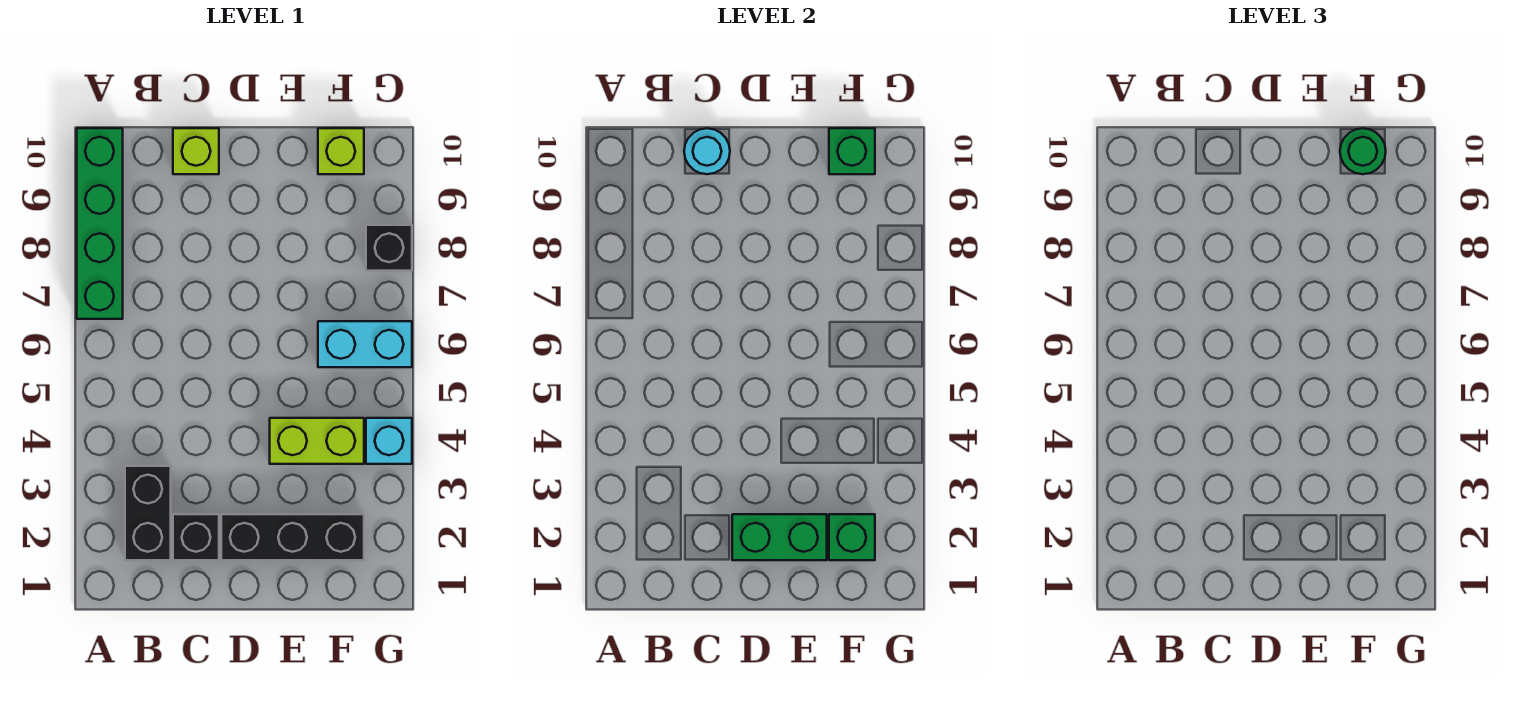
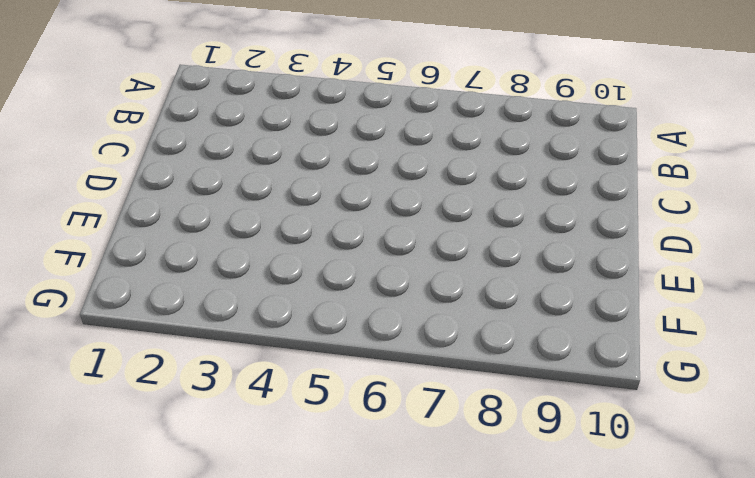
none -> green brick A7:A10 level 1
none -> black brick B2:B3 level 1
none -> black brick C2 level 1

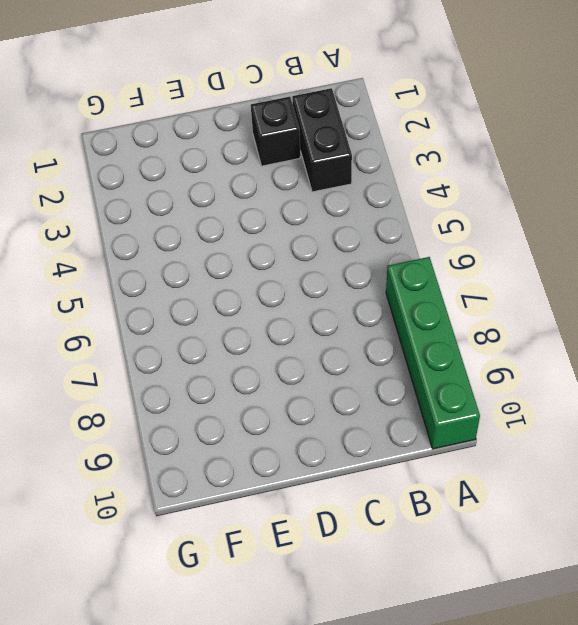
none -> lime brick C10 level 1
none -> black brick D2:F2 level 1
none -> lime brick E4:F4 level 1

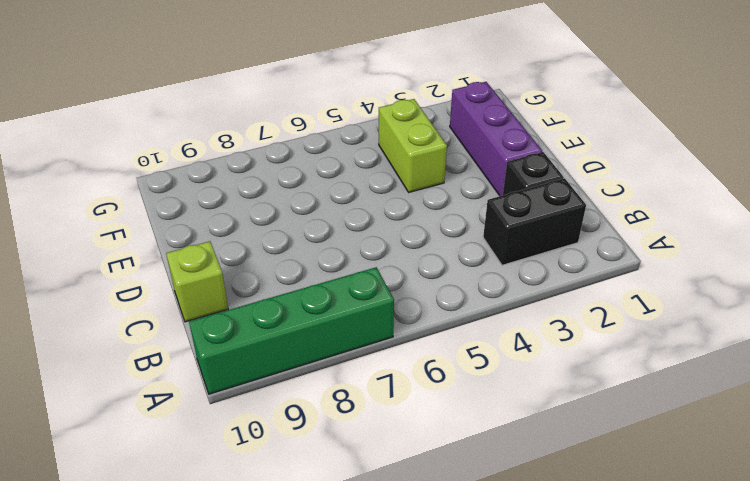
purple brick D2:F2 level 1 -> black brick D2:F2 level 1
none -> cyan brick F6:G6 level 1
none -> lime brick F10 level 1
none -> cyan brick G4 level 1

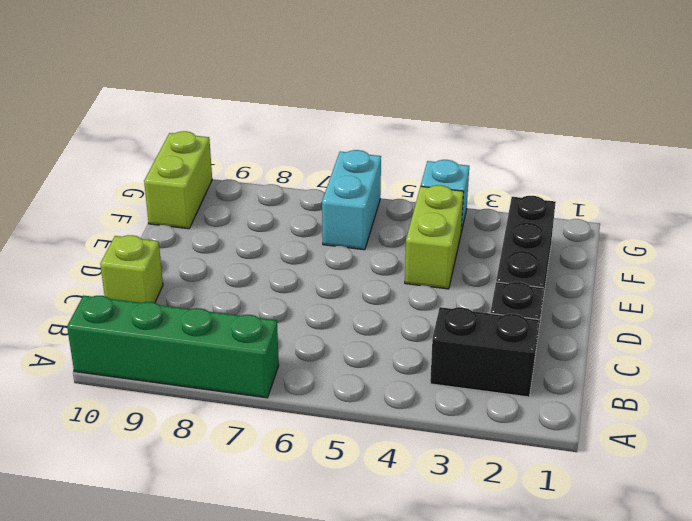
lime brick F10:G10 level 1 -> lime brick F10 level 1
none -> black brick G8 level 1
none -> cyan round brick C10 level 2
none -> green brick D2:E2 level 2

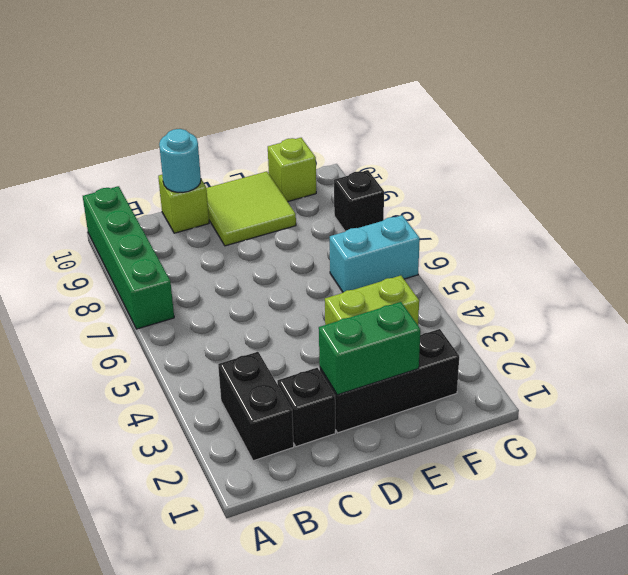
lime tile D9:E10 level 1 -> none
none -> cyan brick G4 level 1
none -> green brick F2 level 2
none -> green brick F10 level 2

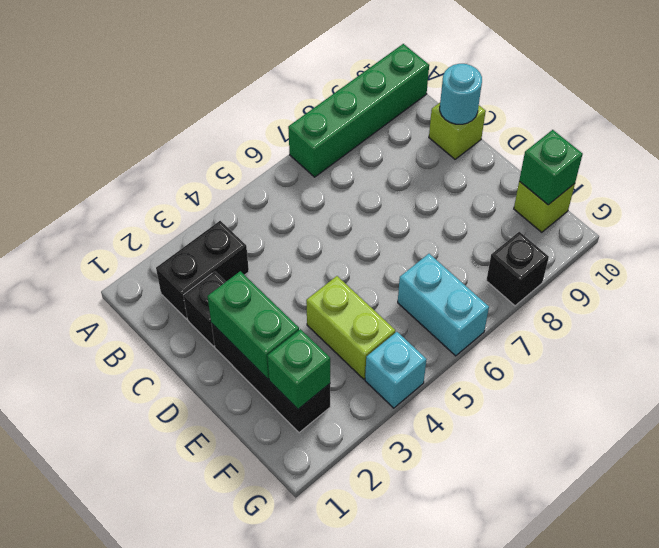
none -> green round brick F10 level 3

